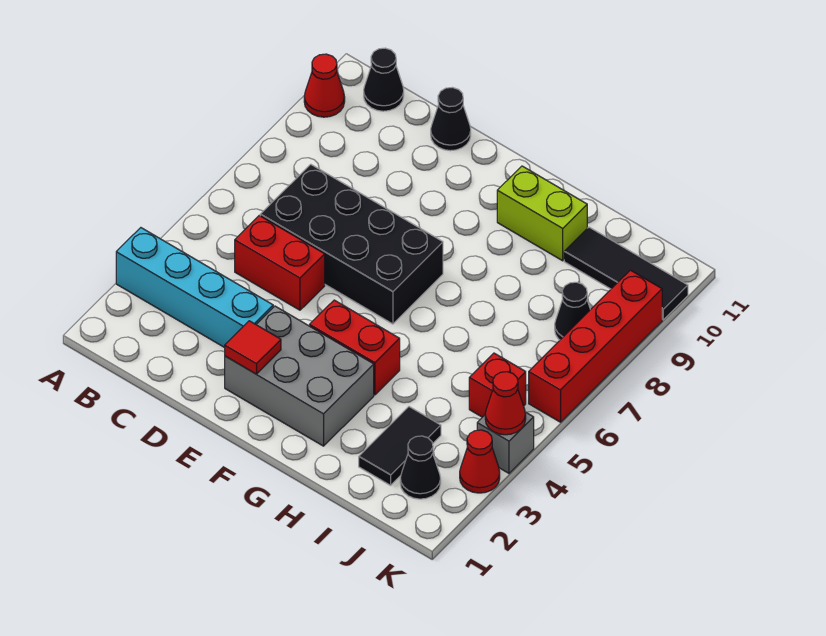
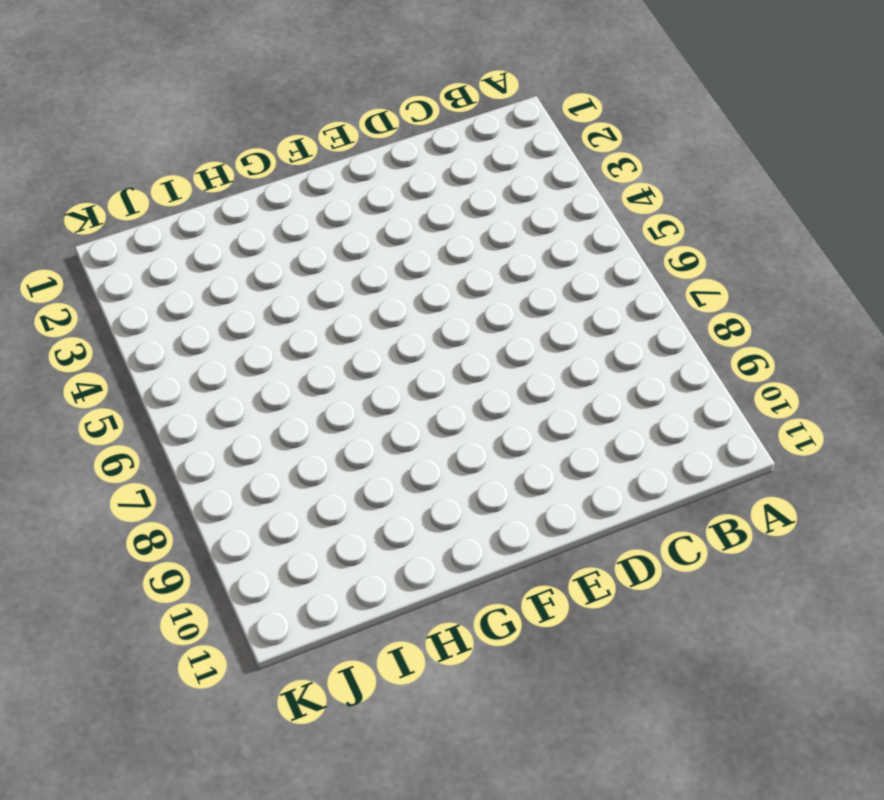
none -> cyan brick A3:D3 level 1
none -> red cone A10 level 1
none -> black cone B11 level 1

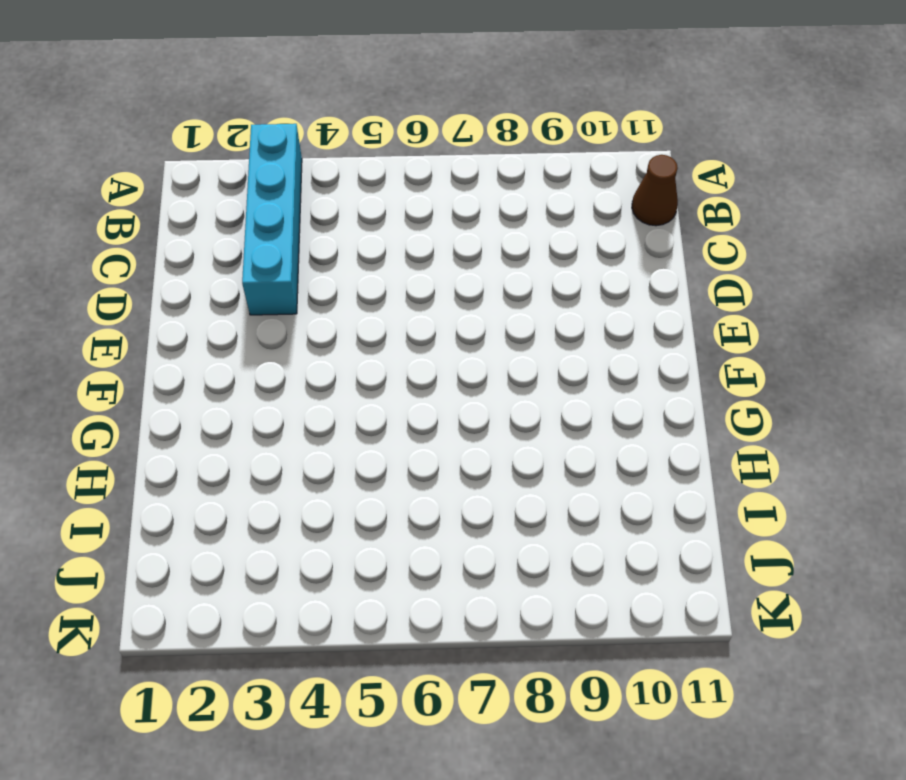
brown cone B11 level 1 -> black cone B11 level 1
none -> red cone A10 level 1
none -> red brick C5:D5 level 1
none -> black brick C6:F7 level 1

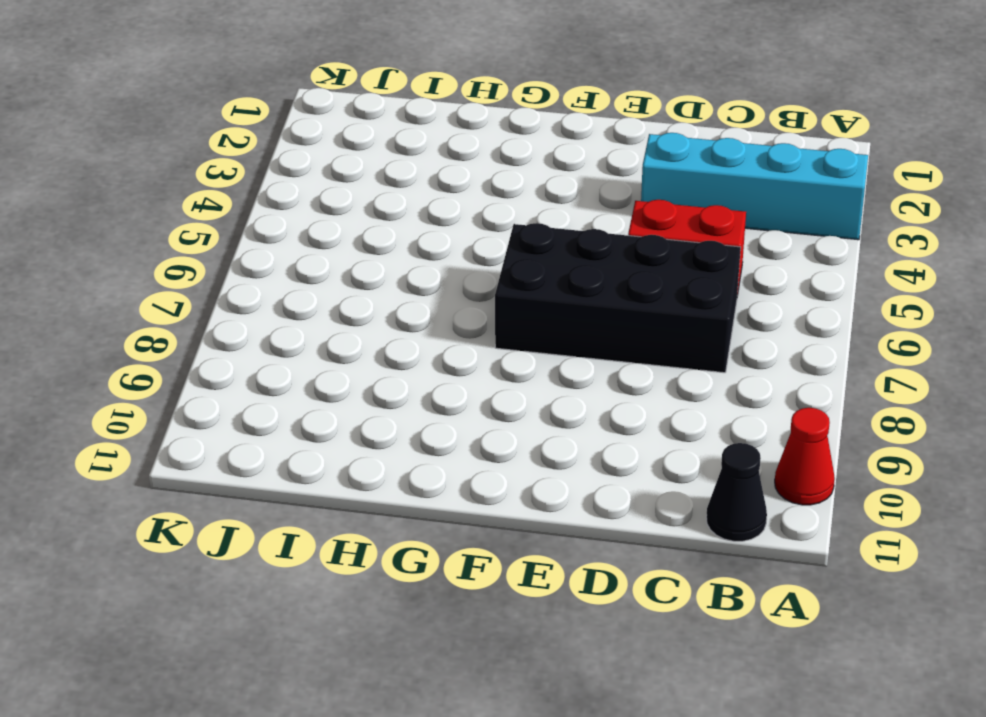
none -> black cone D11 level 1
none -> grey brick E2:G3 level 1
none -> red brick F4:G4 level 1

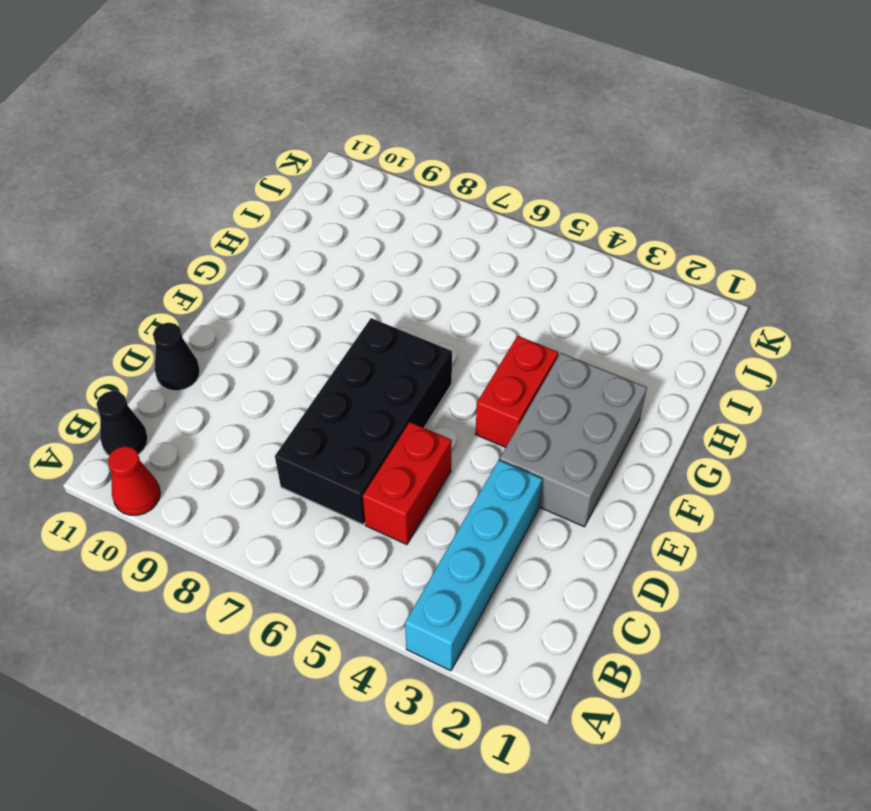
none -> lime brick G10:H10 level 1
none -> black tile I2:I3 level 1
none -> black tile I10:K10 level 1

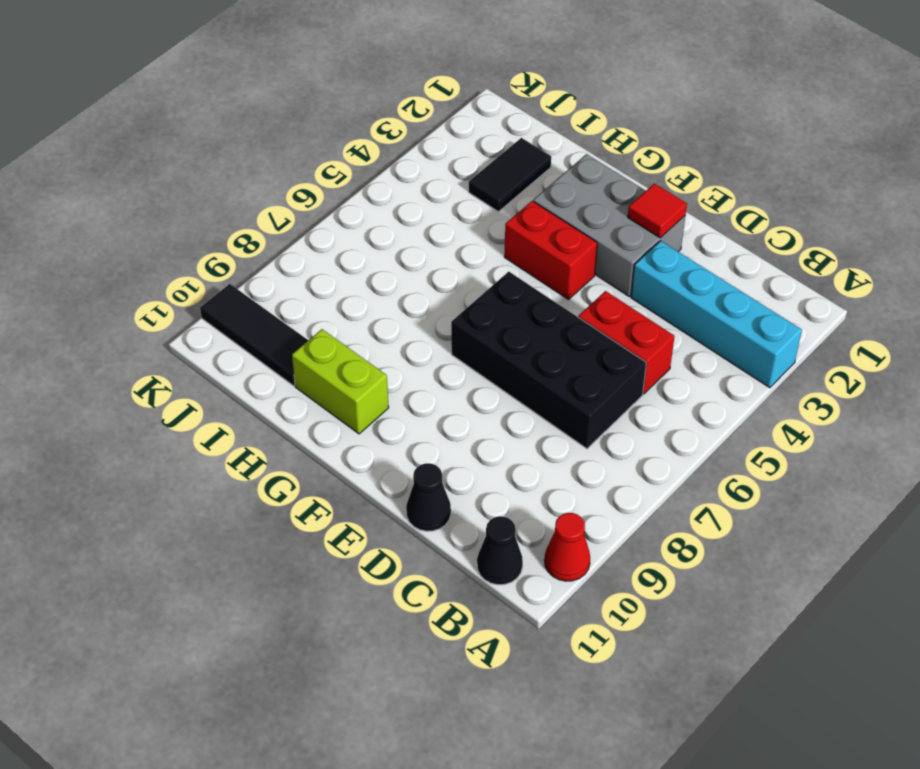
none -> black cone J2 level 1
none -> red brick J5 level 1
none -> black cone J8 level 1

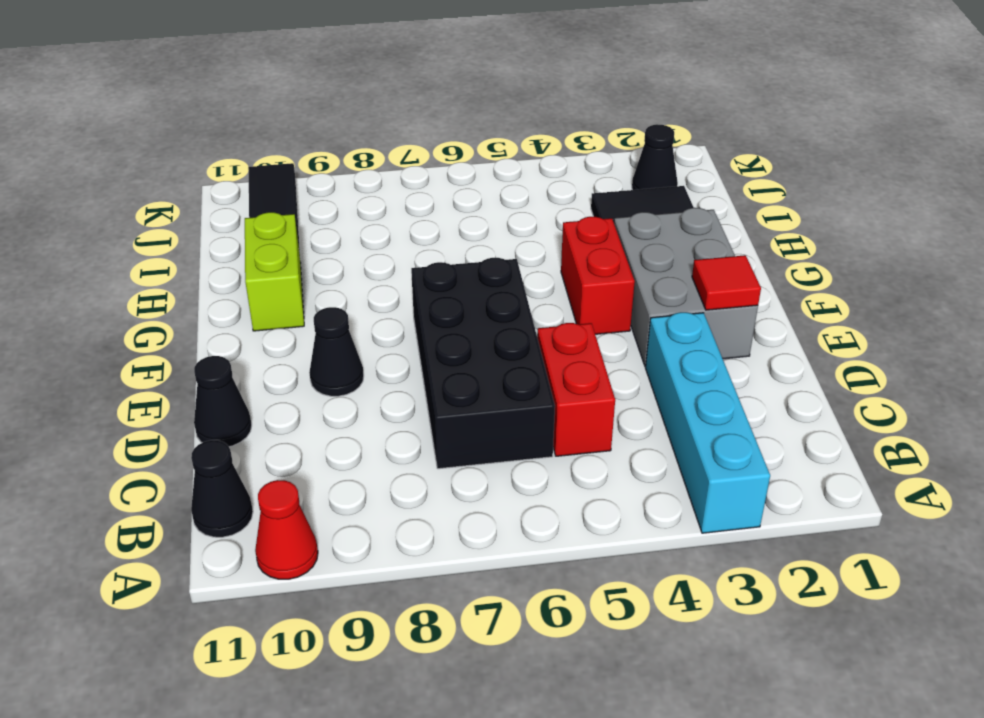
black cone E9 level 1 -> black cone J8 level 1
none -> red brick J5 level 1
none -> red cone K3 level 1
none -> grey brick K4 level 1

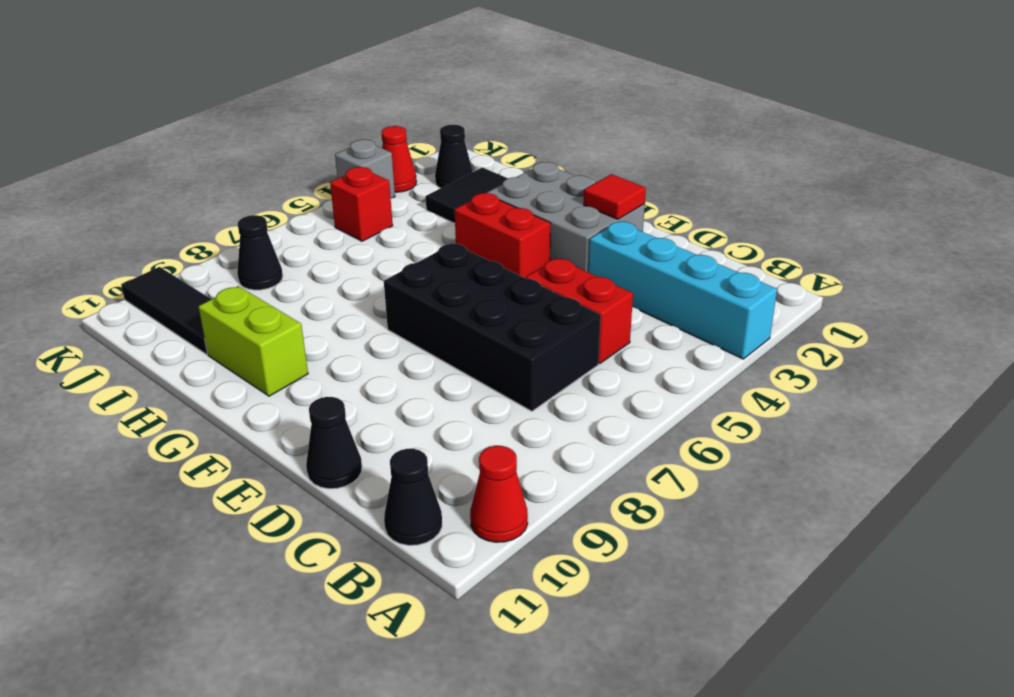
none -> red brick K6:K9 level 1
none -> red cone K4 level 2

